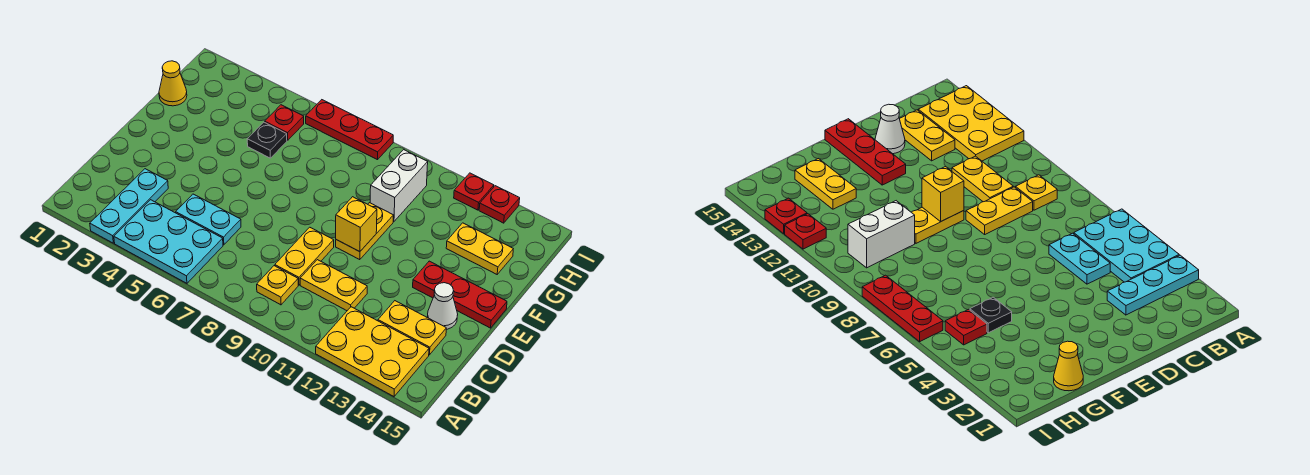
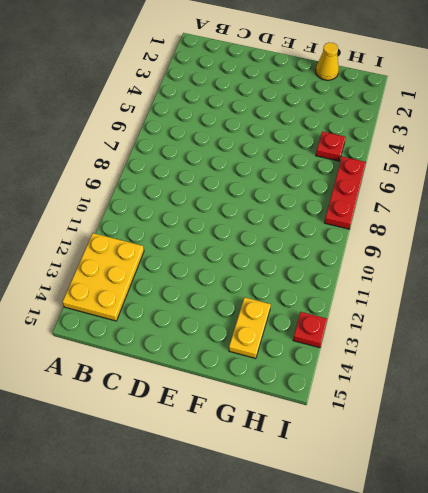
none -> cyan plate A3:C3 level 1
none -> cyan plate A4:B6 level 1
none -> yellow plate B9 level 1

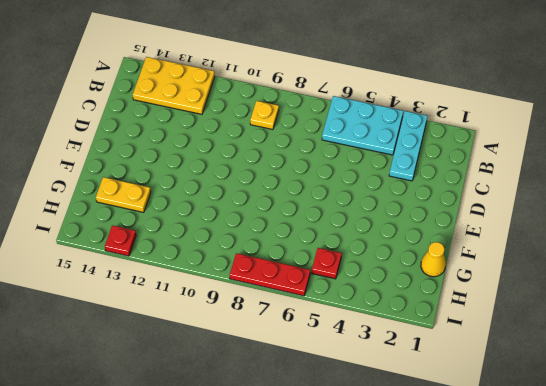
none -> cyan plate C5:C6 level 1
none -> yellow plate C9:D9 level 1
none -> yellow plate C10:C11 level 1

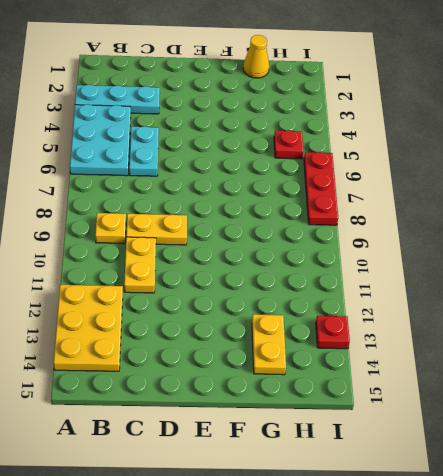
none -> yellow plate C13:C14 level 1
none -> white cone D14 level 1
none -> yellow plate E10:F10 level 1

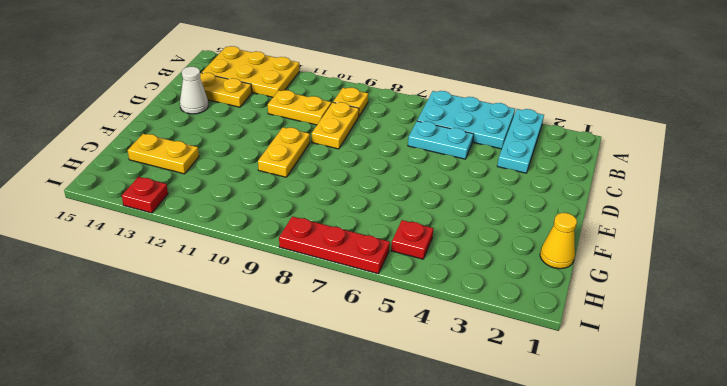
none -> red plate E13:E15 level 1
none -> black plate G5 level 1
none -> white brick G10:H10 level 1

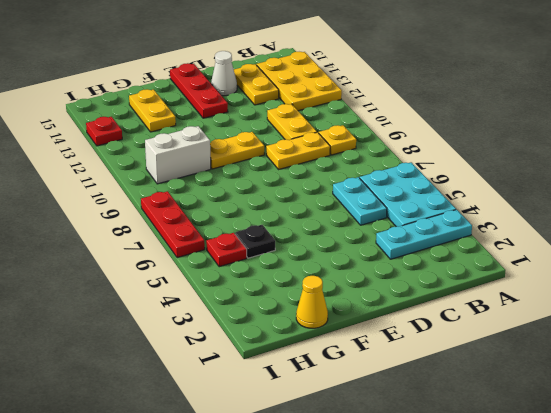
none -> red plate I12 level 1
none -> yellow brick E10 level 2

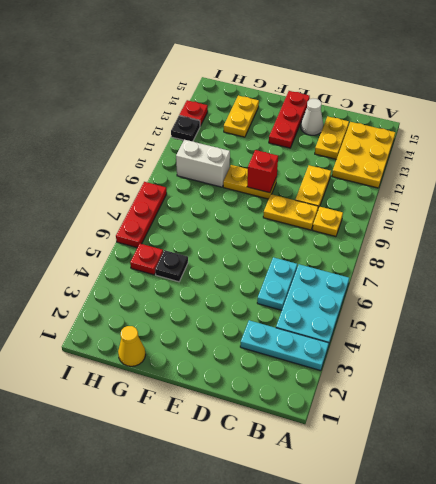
red brick E10 level 2 -> yellow brick E10 level 2
black plate I12 level 1 -> red plate I12 level 1

